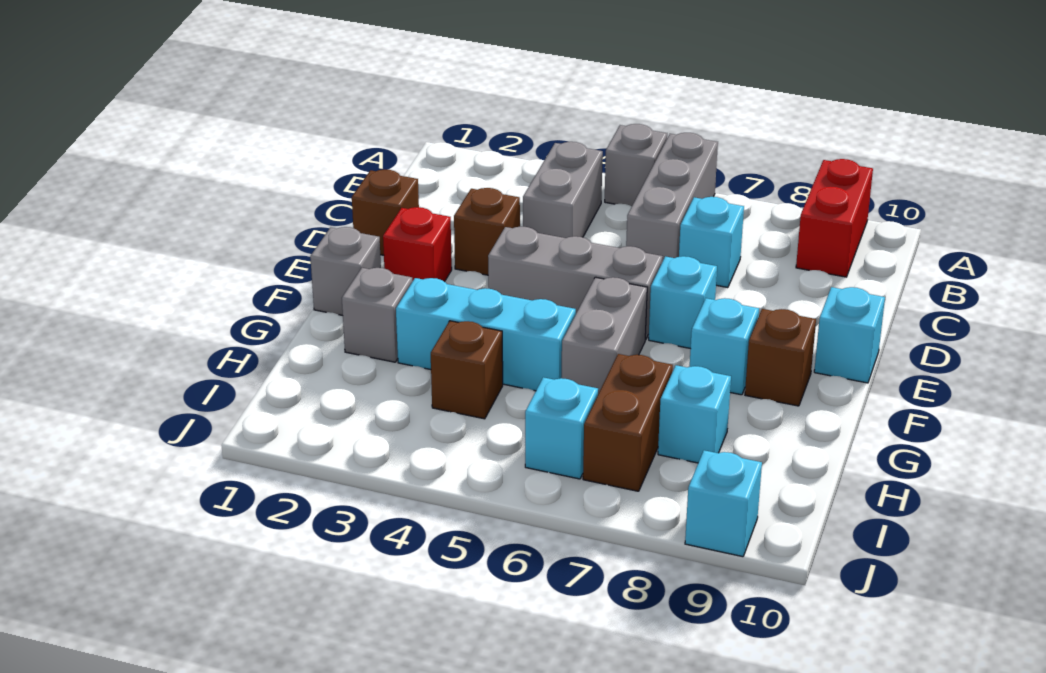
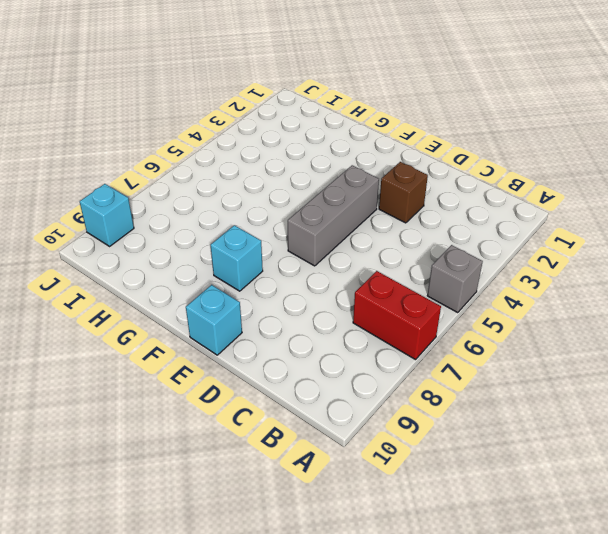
red brick A7:B7 level 1 -> red brick A9:B9 level 1
none -> grey brick A6:C6 level 1
none -> grey brick B4:C4 level 1
none -> cyan brick C7 level 1

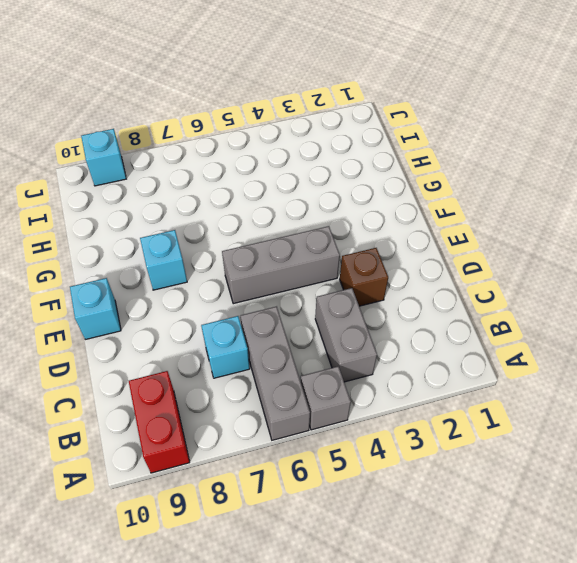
none -> brown brick D1 level 1
none -> red brick E2 level 1
none -> cyan brick E7 level 1

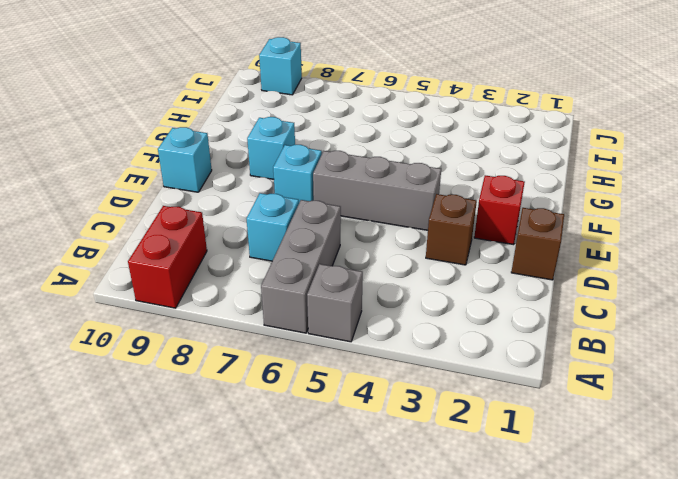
none -> grey brick B4:C4 level 1
none -> grey brick F1 level 1
none -> grey brick F6:G6 level 1

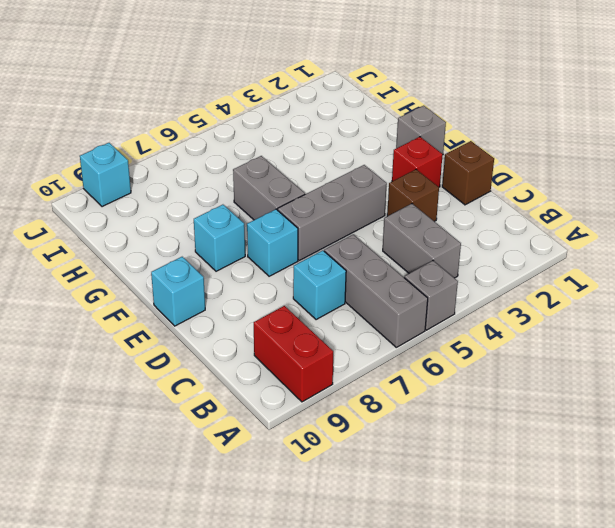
none -> brown brick F9 level 1
none -> grey brick G2 level 1
none -> cyan brick G3:G5 level 1

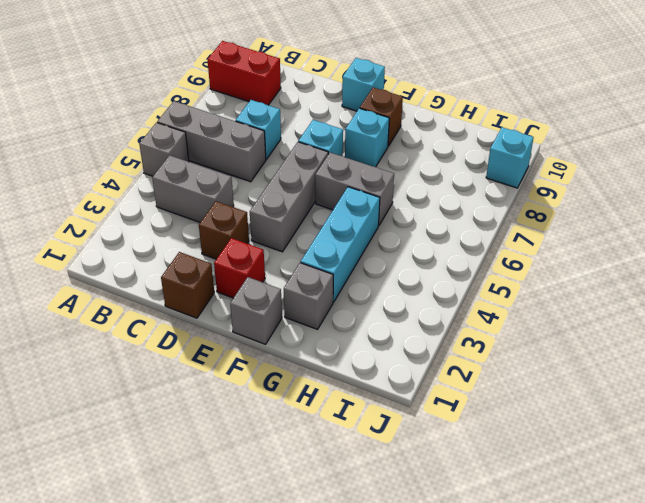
none -> brown brick H4 level 1
none -> brown brick H7:I7 level 1
none -> cyan brick H8 level 1

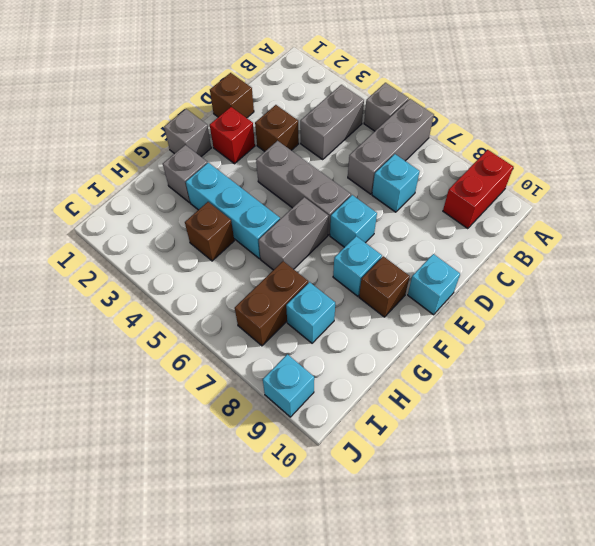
none -> cyan brick I6 level 1

